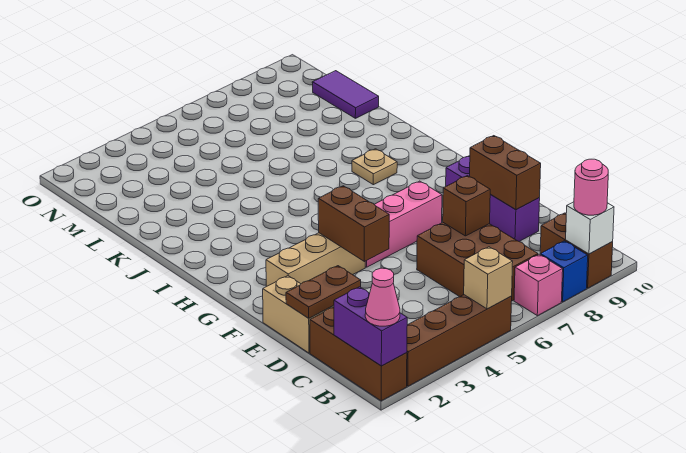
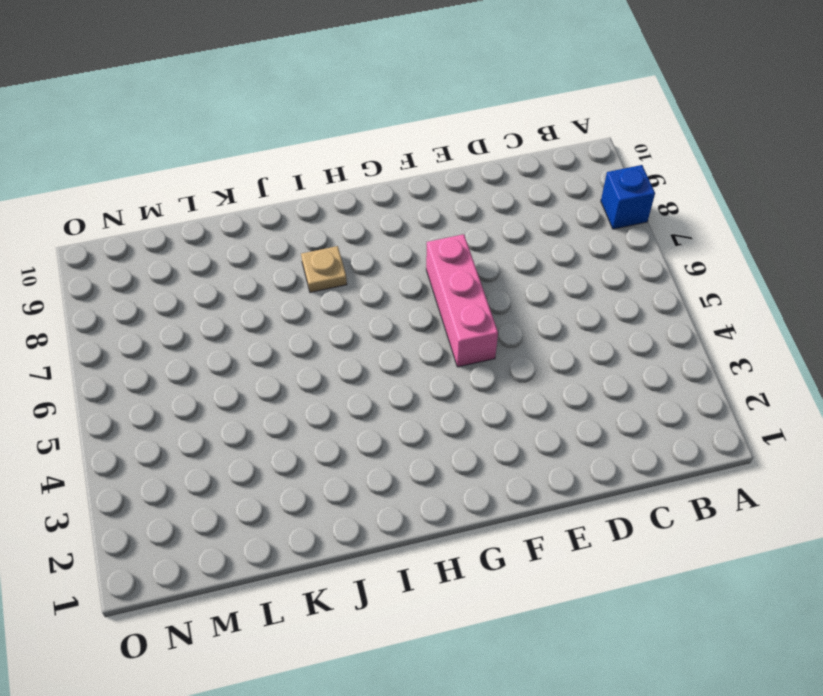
none -> brown brick A1:C1 level 1
none -> brown brick A2:A5 level 1
none -> pink brick A7 level 1

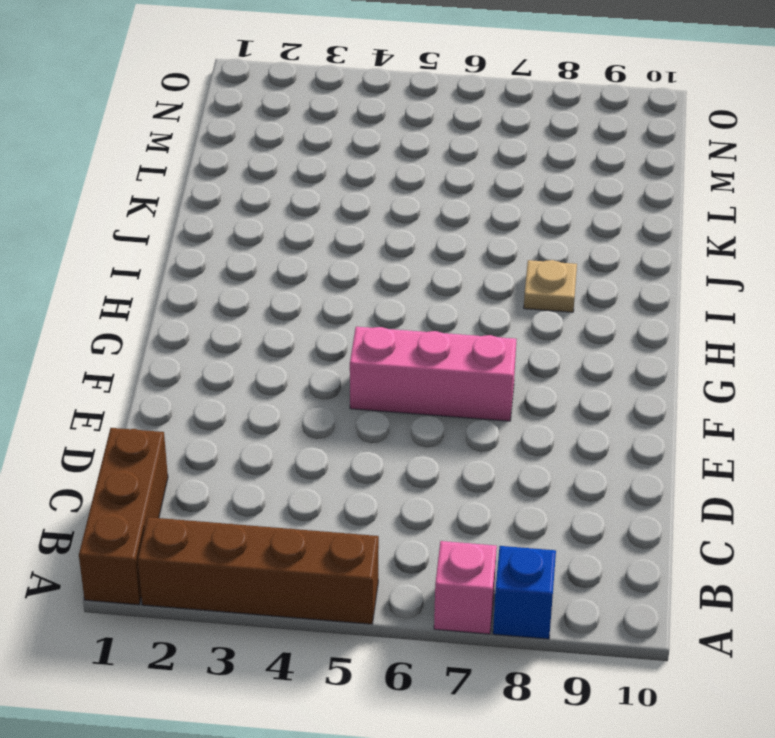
none -> brown brick A9:B9 level 1
none -> brown brick B6:D7 level 1
none -> tan brick D1:E1 level 1

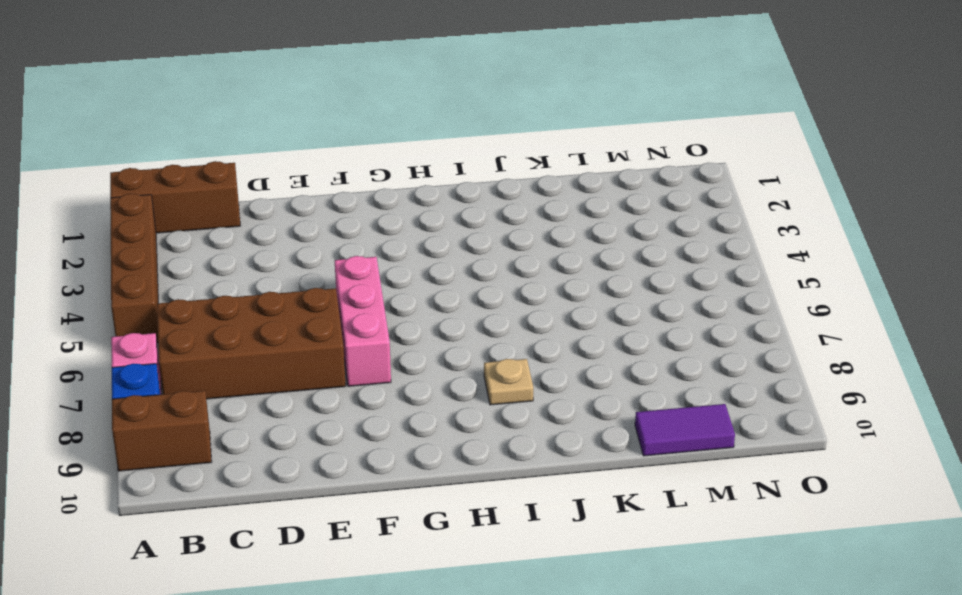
brown brick B6:E7 level 1 -> brown brick B6:D7 level 1
none -> tan brick D1:E1 level 1
none -> purple brick D9:F9 level 1
none -> tan brick F2:F4 level 1

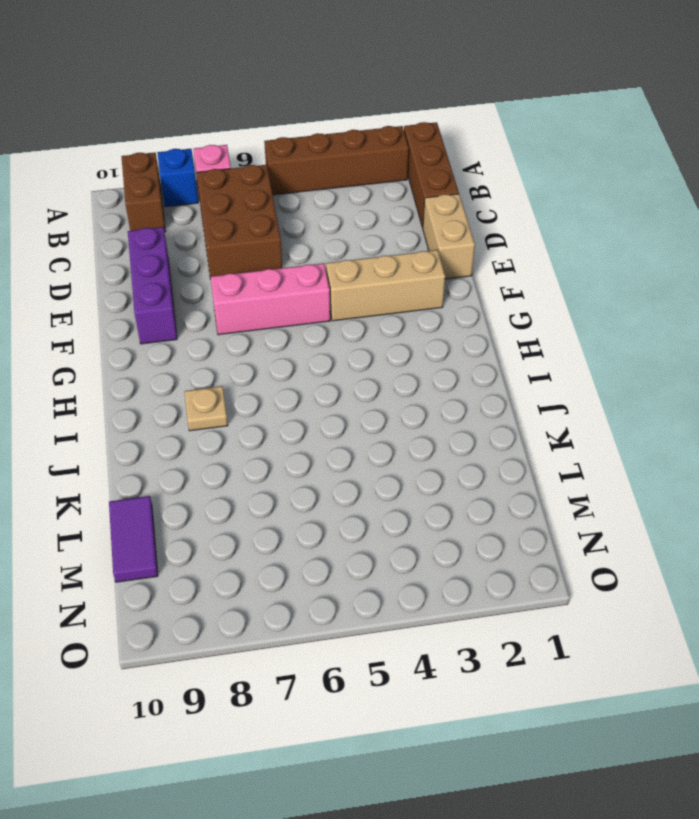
none -> purple brick A1:B1 level 2
none -> tan brick A5 level 2
none -> white brick A9 level 2

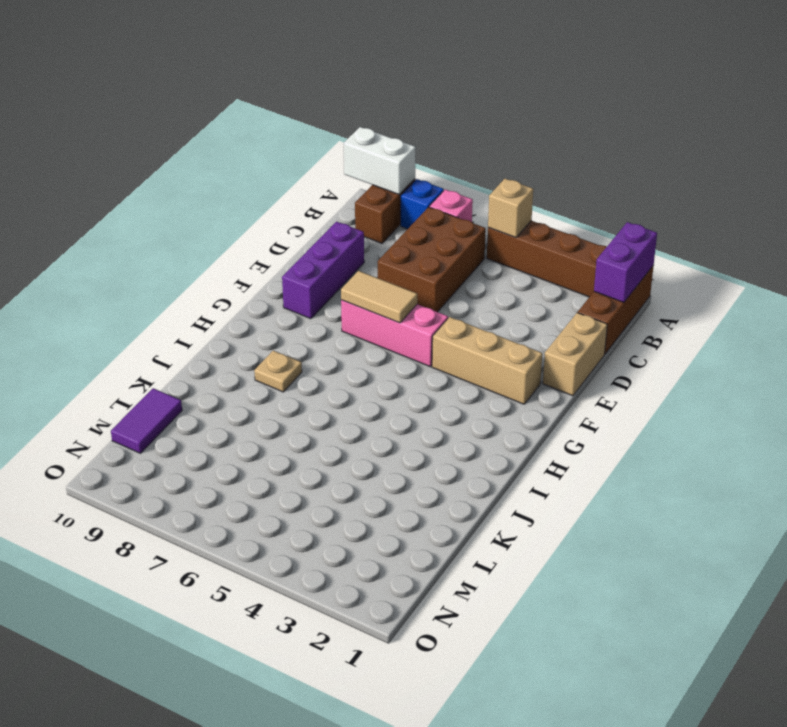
white brick A9:A10 level 2 -> white brick A9 level 2
tan tile F6:F7 level 2 -> none
none -> brown plate D1:D2 level 2
none -> brown brick D7 level 2
none -> brown brick D9:E9 level 2

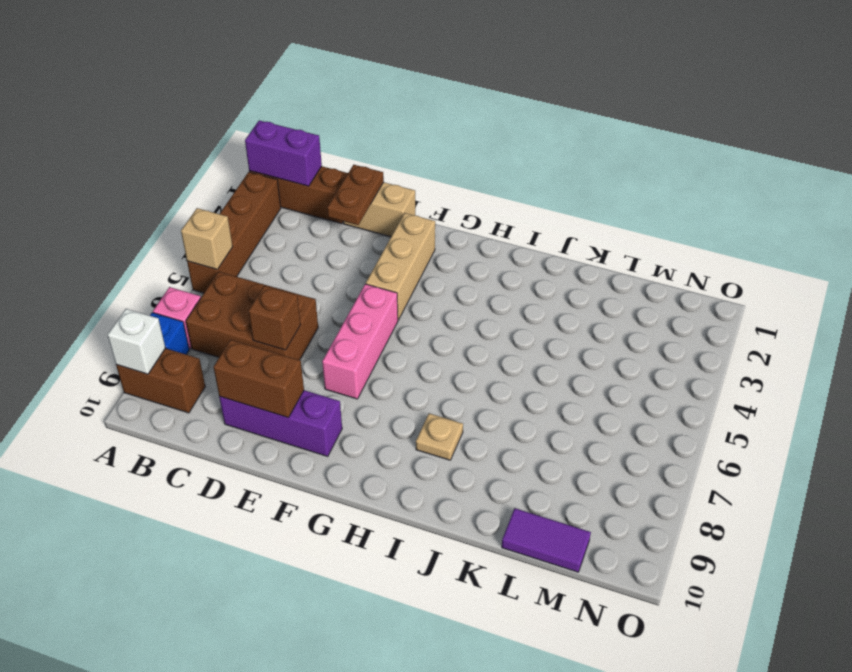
none -> brown brick E4:F4 level 2
none -> pink cone A1 level 3
none -> pink round brick A9 level 3

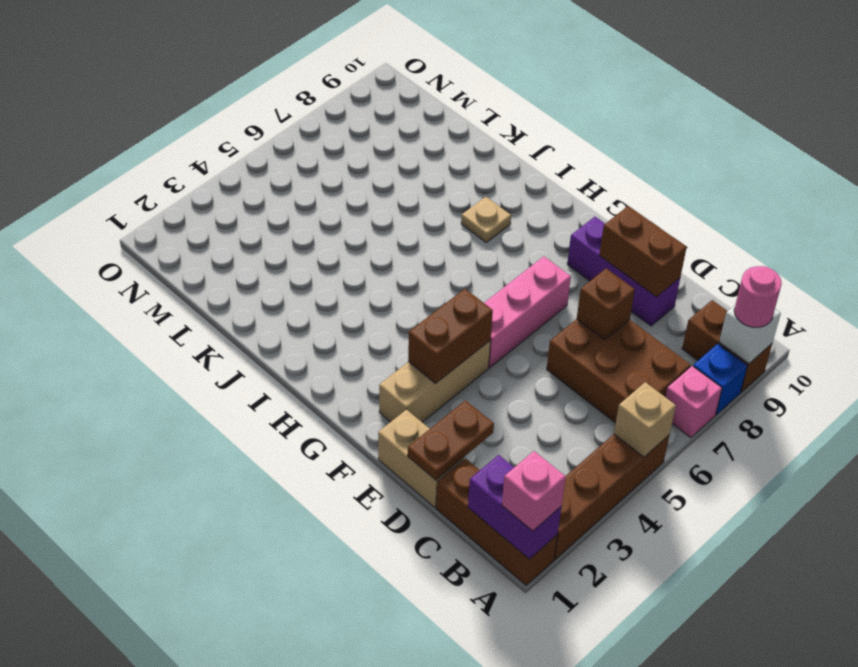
pink brick A1 level 3 -> pink cone A1 level 3
brown brick F3:F4 level 2 -> brown brick E4:F4 level 2
none -> purple tile L10:M10 level 1

